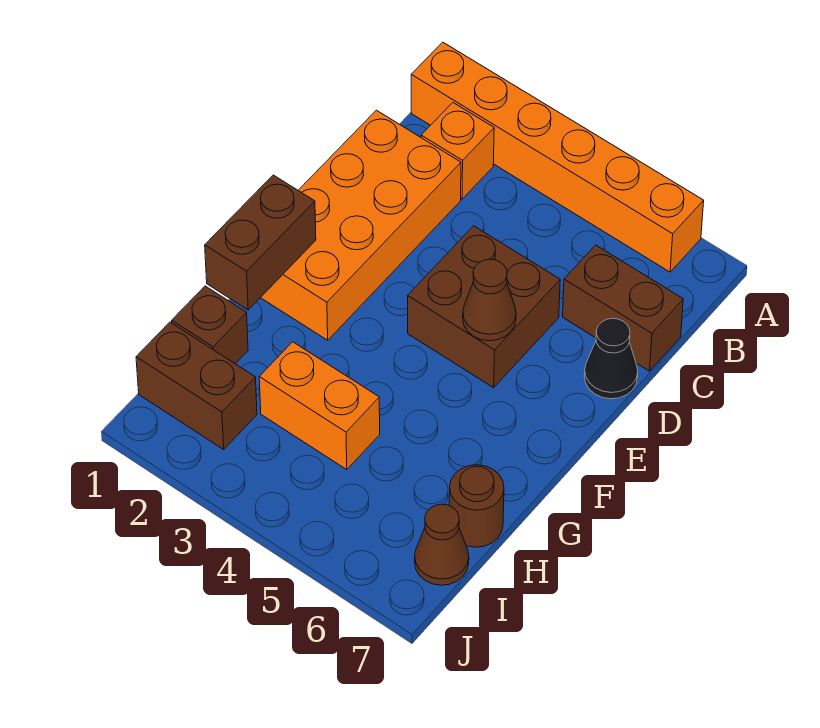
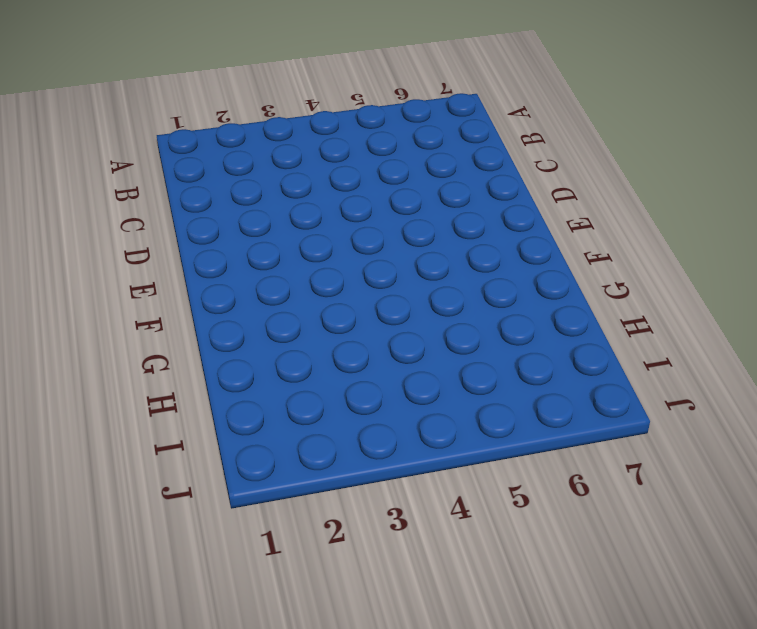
none -> orange brick A1:A6 level 1
none -> orange brick B2 level 1
none -> orange brick C1:F2 level 1

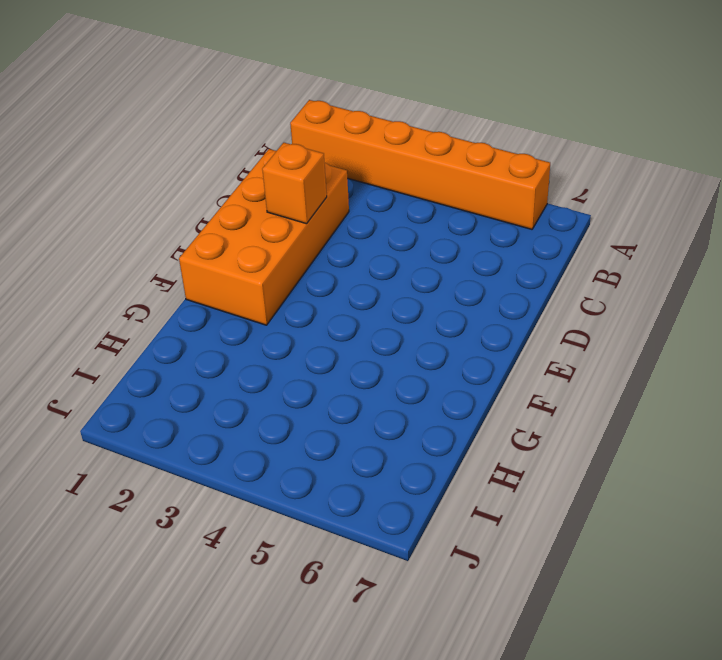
orange brick D2 level 2 -> orange brick B2 level 1
none -> brown brick C6:C7 level 1
none -> brown brick D4:E5 level 1
none -> black cone D7 level 1

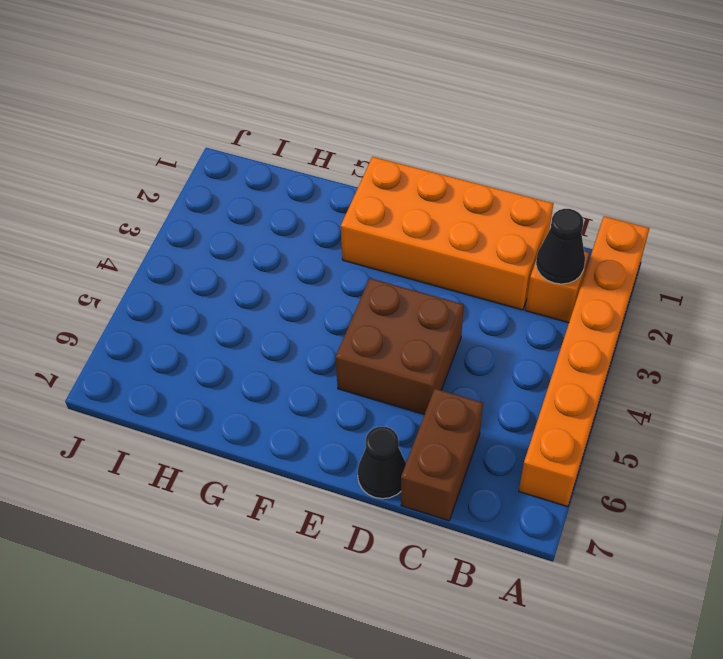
black cone B2 level 2 -> none
none -> brown brick H1 level 1
none -> orange brick H3:H4 level 1
none -> brown round brick H7 level 1

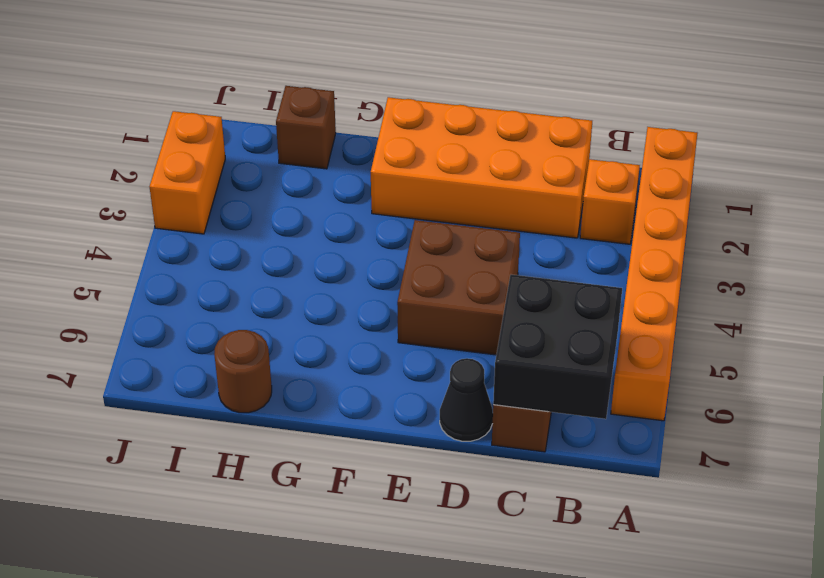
black brick B6:C7 level 2 -> none
orange brick J2:J3 level 1 -> orange brick H3:H4 level 1
none -> brown brick I1:I2 level 1
none -> brown cone I7 level 1
none -> brown cone E5 level 2

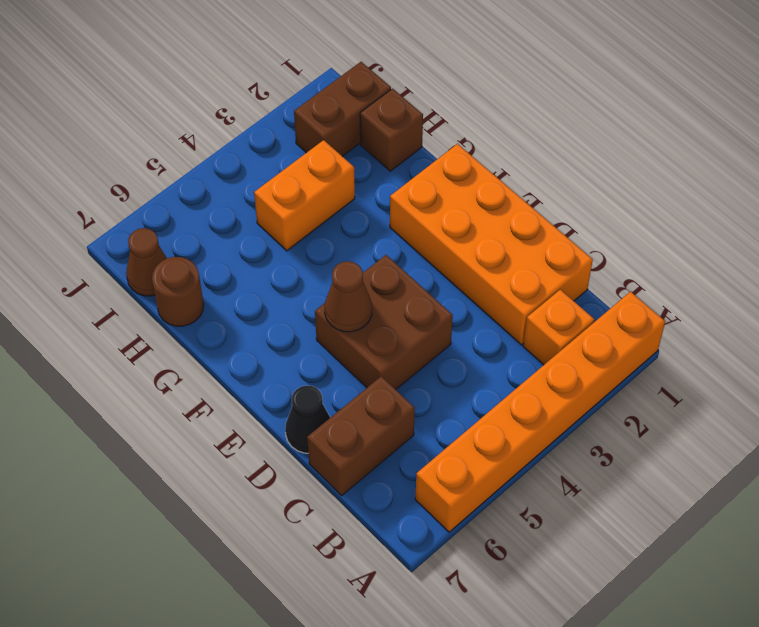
none -> brown brick F1:G1 level 2

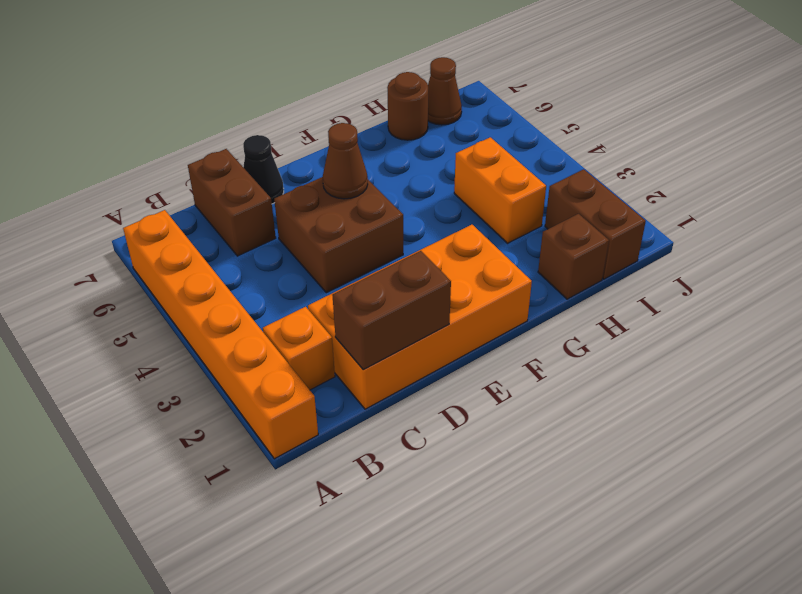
brown brick C1:D1 level 2 -> brown brick F1:G1 level 2

